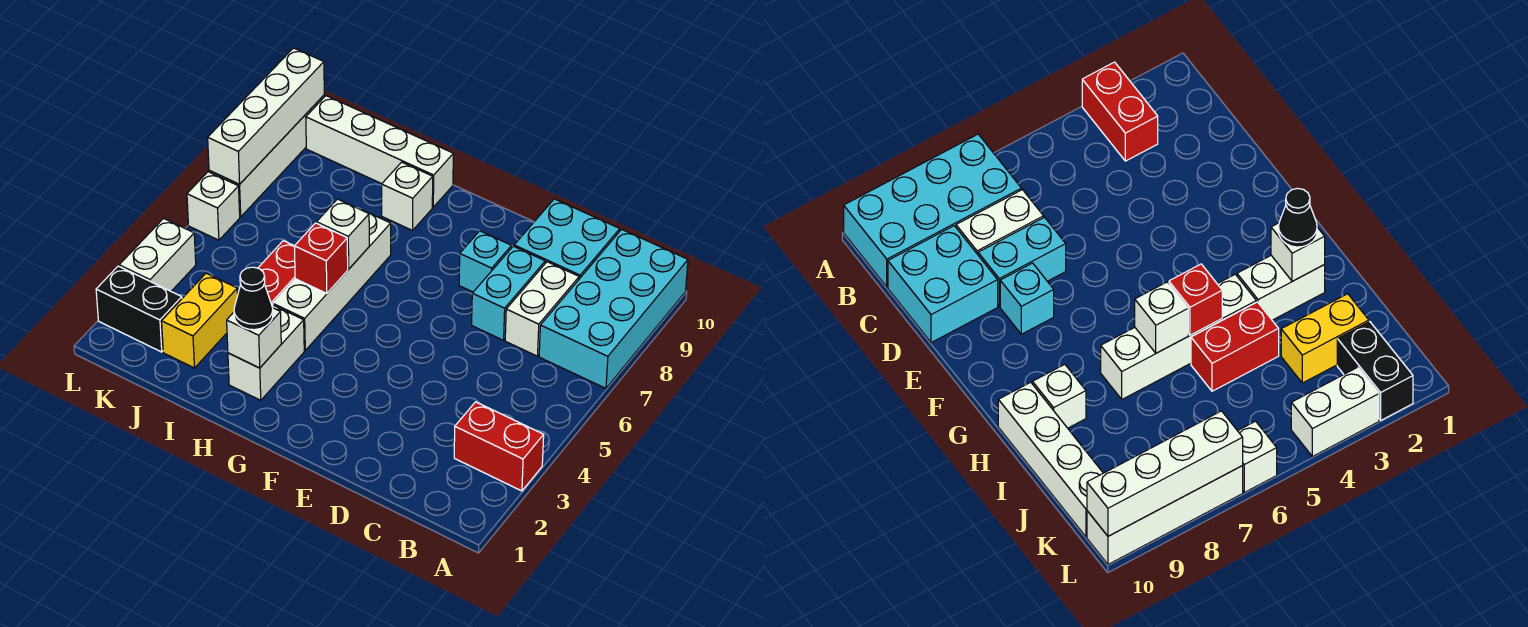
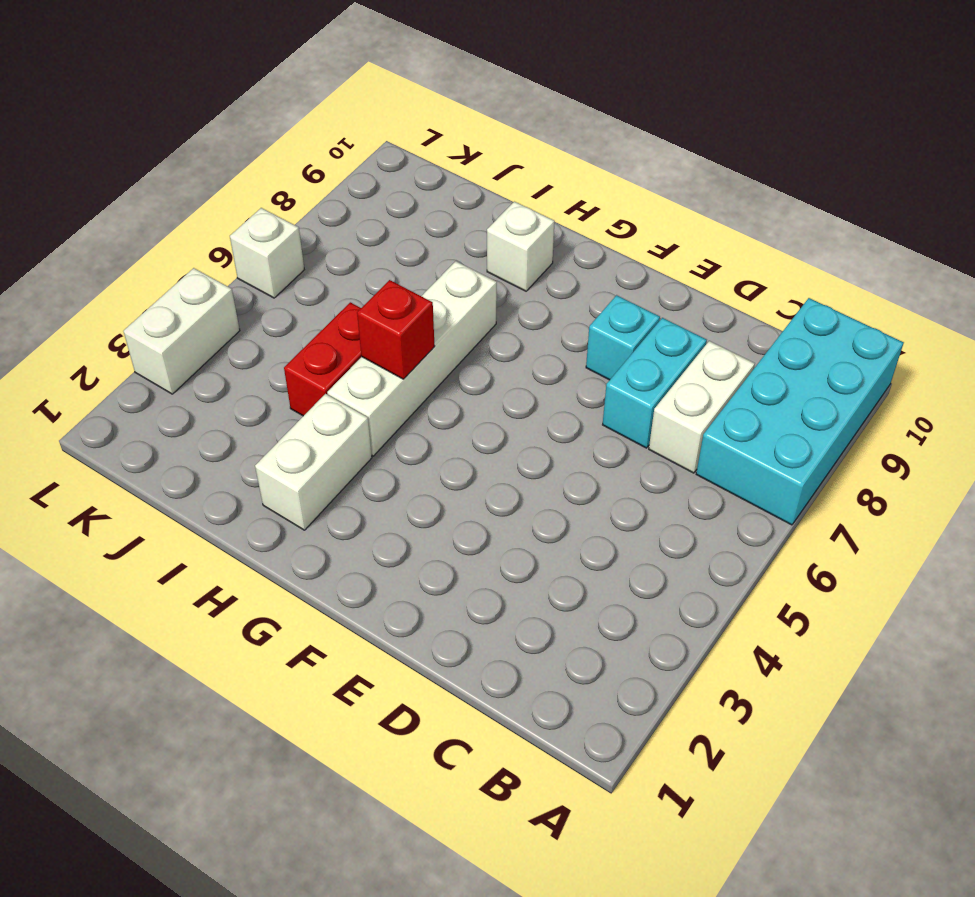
none -> red brick A3:B3 level 1
none -> cyan brick C9:D10 level 1
none -> white brick H10:K10 level 1

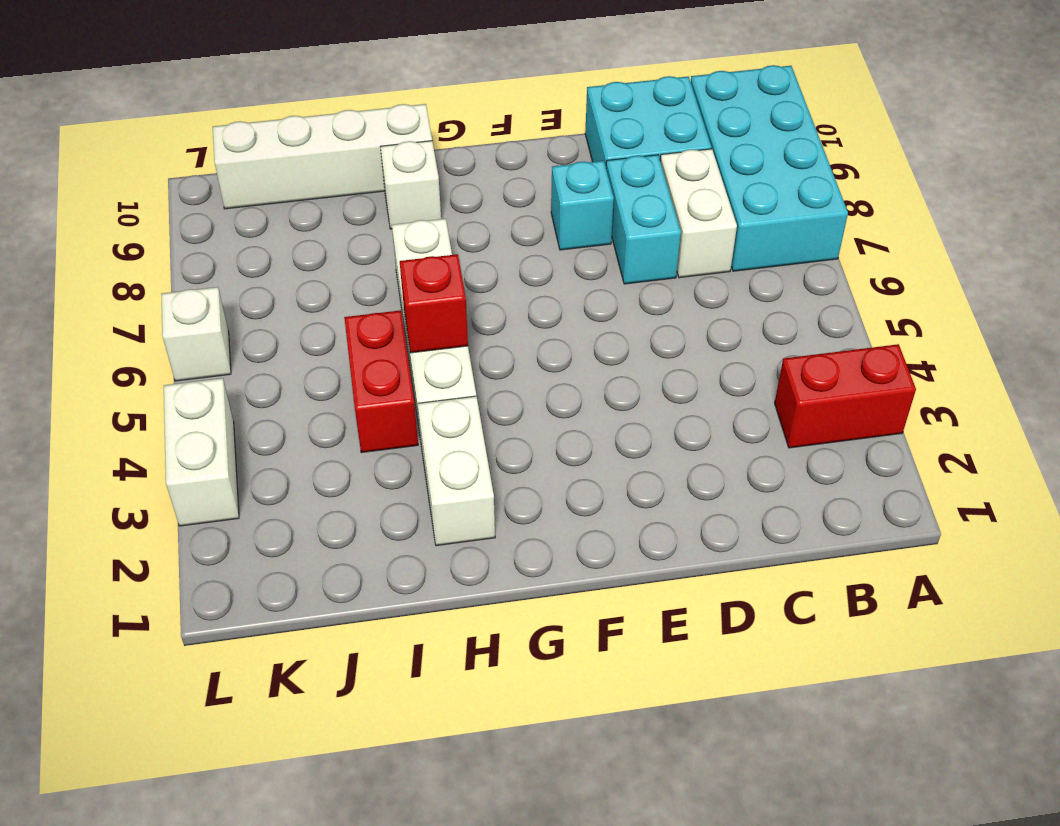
none -> yellow brick J2:J3 level 1
none -> black brick K2:L2 level 1
none -> white brick L7:L10 level 1

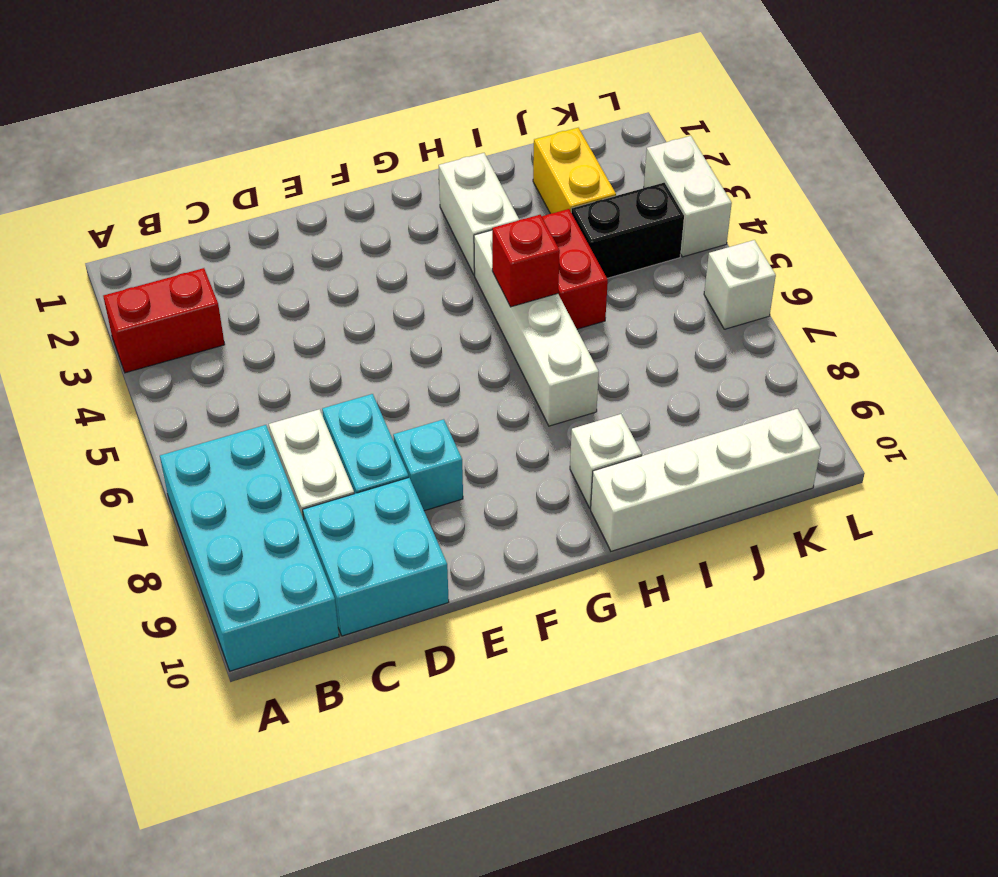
black brick J4:K4 level 1 -> black brick K2:L2 level 1
none -> white brick L7:L10 level 1
none -> white brick H2 level 2
none -> white brick H6 level 2

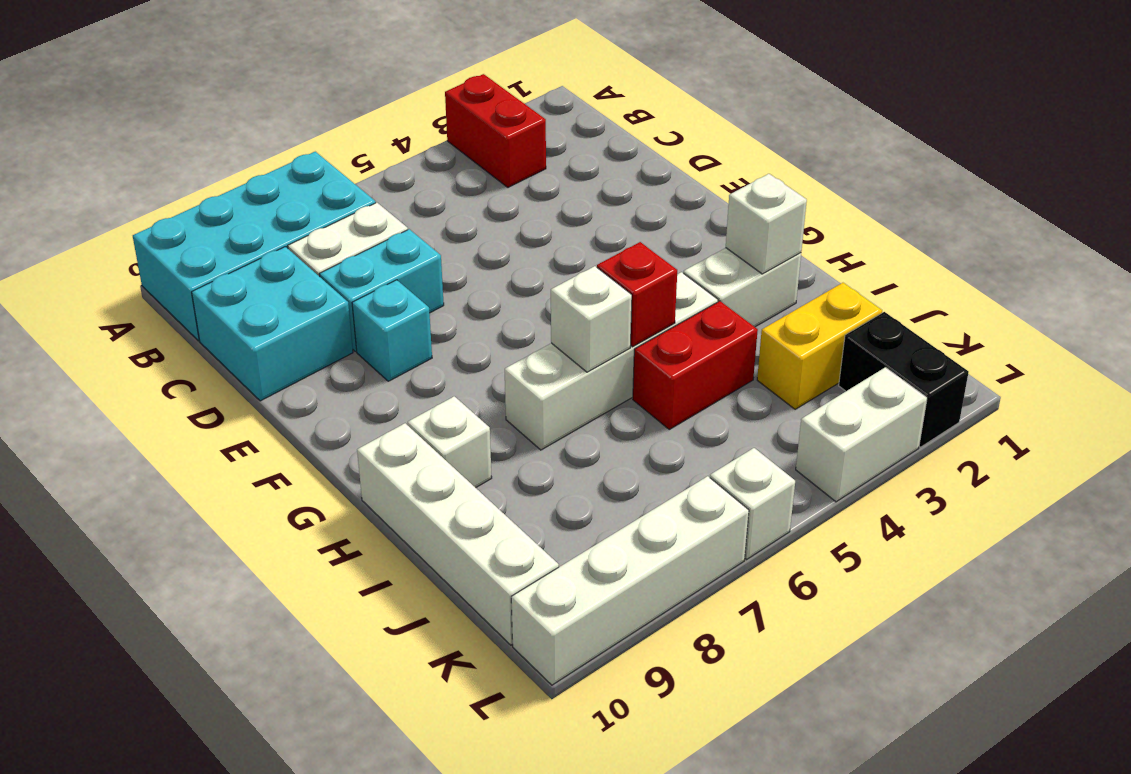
none -> white brick L7:L10 level 2
none -> black cone H2 level 3

